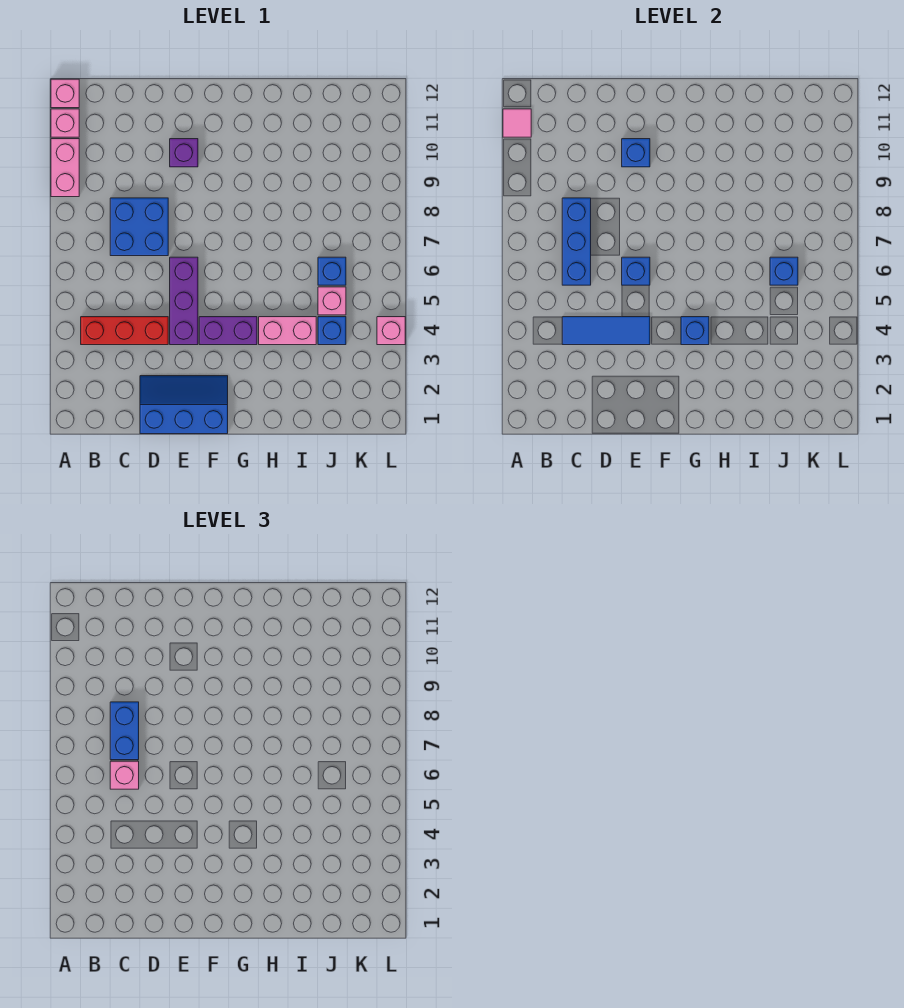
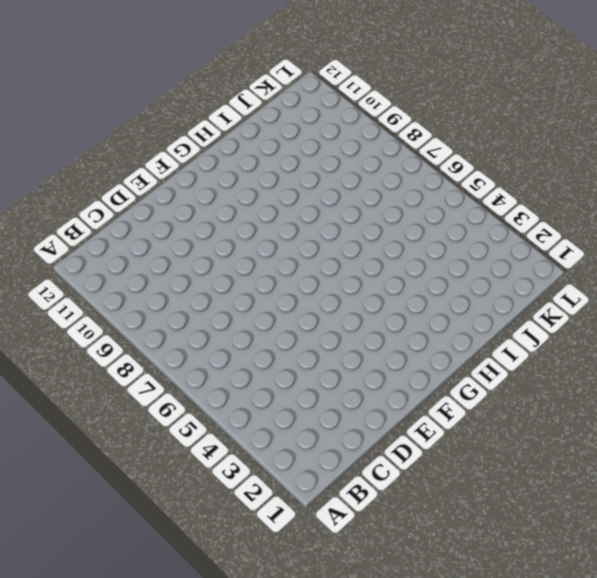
none -> pink brick A9:A10 level 1
none -> pink brick A11 level 1
none -> pink brick A12 level 1

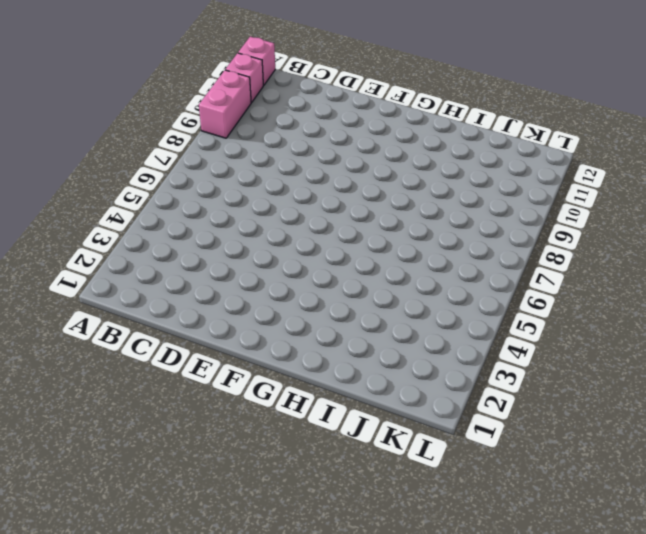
none -> red brick B4:D4 level 1
none -> blue brick C7:D8 level 1
none -> blue slope D1:F2 level 1 top 1

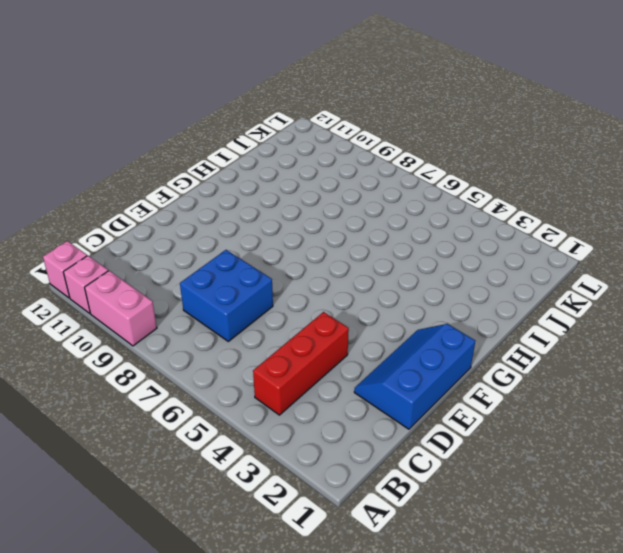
none -> purple brick E4:E6 level 1
none -> purple brick E10 level 1
none -> purple brick F4:G4 level 1

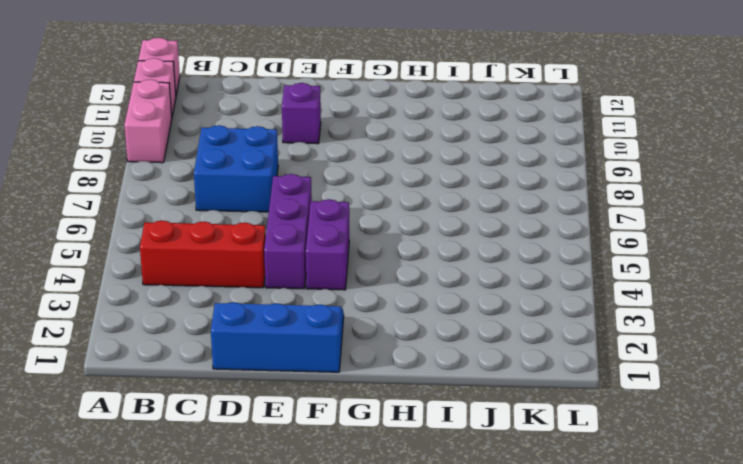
purple brick F4:F5 level 1 -> purple brick F4:G4 level 1
none -> pink brick H4:I4 level 1
none -> blue brick J4 level 1
none -> pink brick J5 level 1

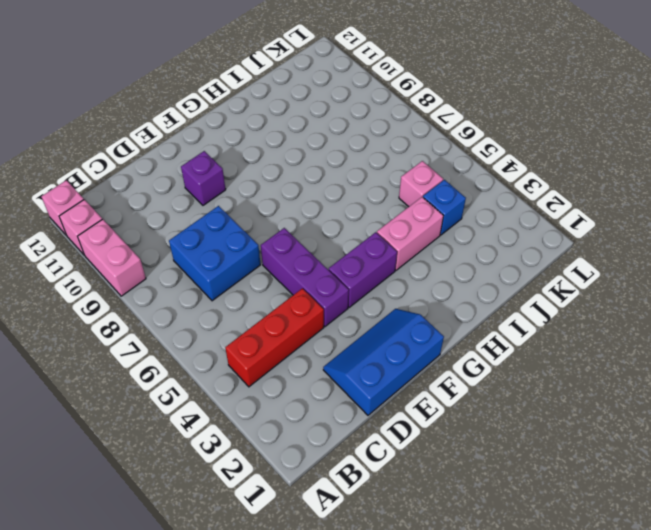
none -> blue brick J6 level 1
none -> pink brick L4 level 1
none -> pink tile A11 level 2

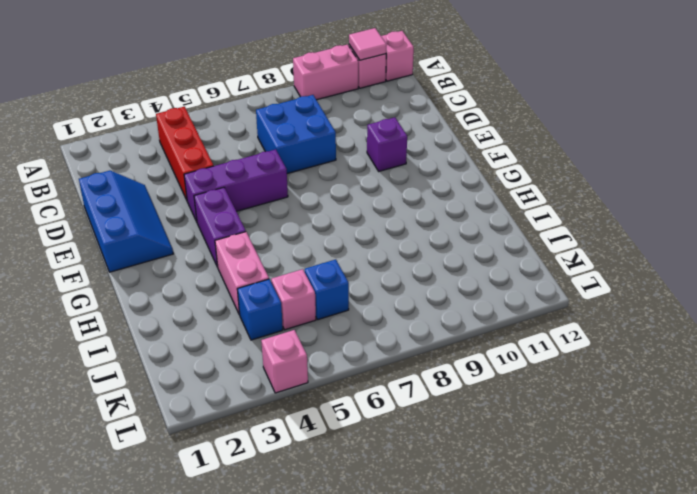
none -> blue tile C4:E4 level 2
none -> blue brick C6:C8 level 2
none -> blue brick E6 level 2

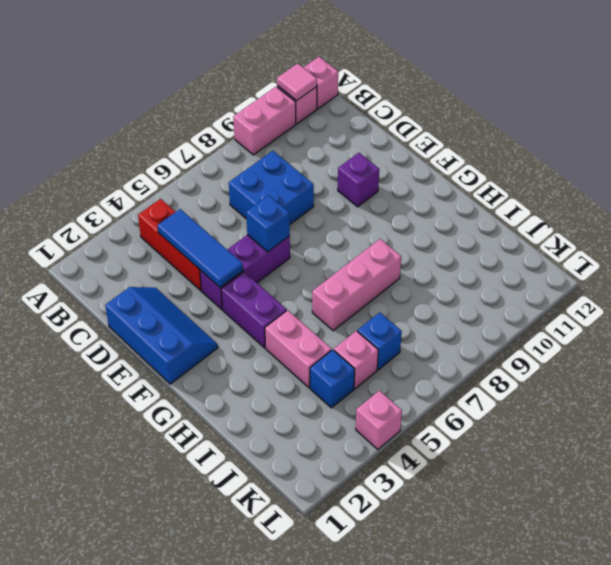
pink brick H6:H8 level 1 -> none
none -> blue brick C6:C8 level 2
none -> blue brick E10 level 2
none -> blue brick G4 level 2

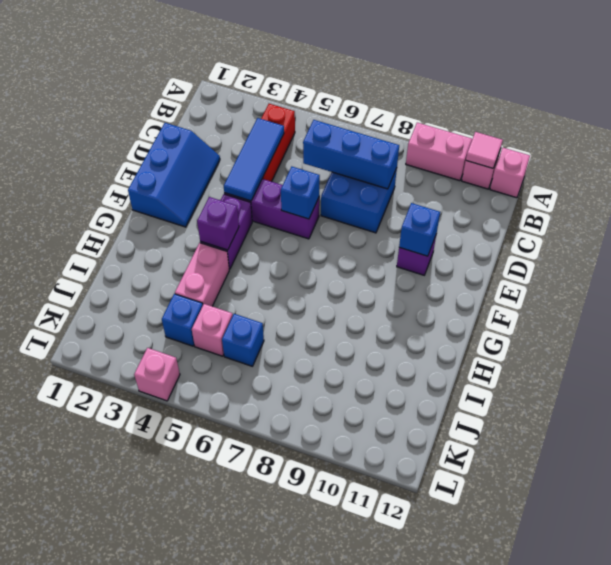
purple brick G4 level 2 -> blue brick G4 level 2
none -> blue brick J6 level 2
none -> pink brick C6 level 3
none -> blue brick C7:C8 level 3

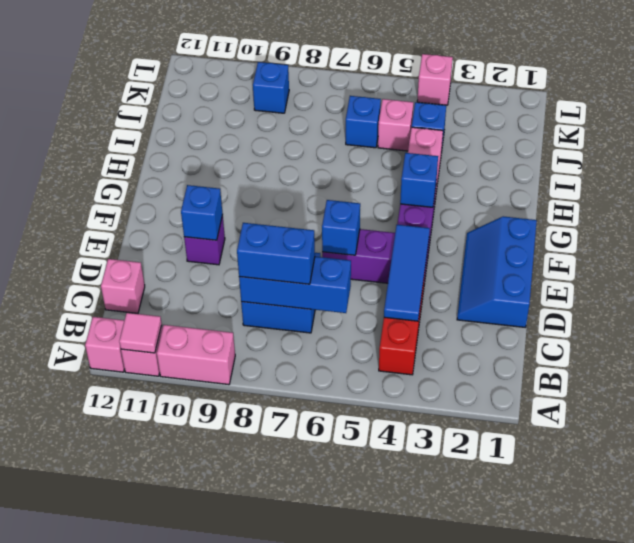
pink brick C12 level 1 -> pink brick C6 level 3
blue brick K9 level 1 -> blue brick J6 level 2

